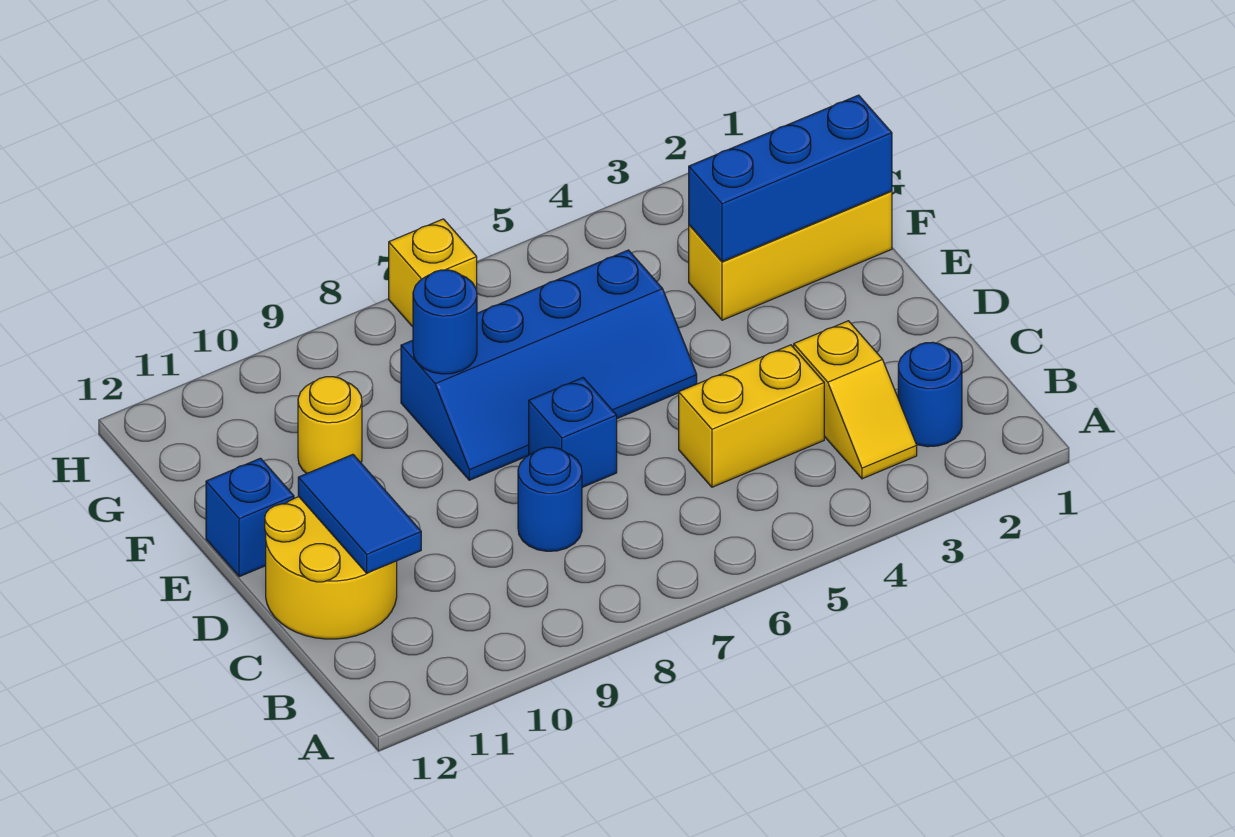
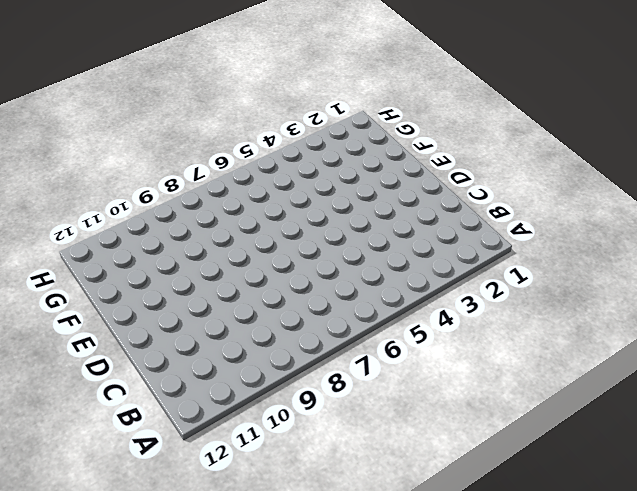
none -> blue round brick B2 level 1
none -> yellow slope B3:C3 level 1 top C
none -> yellow brick C4:C5 level 1

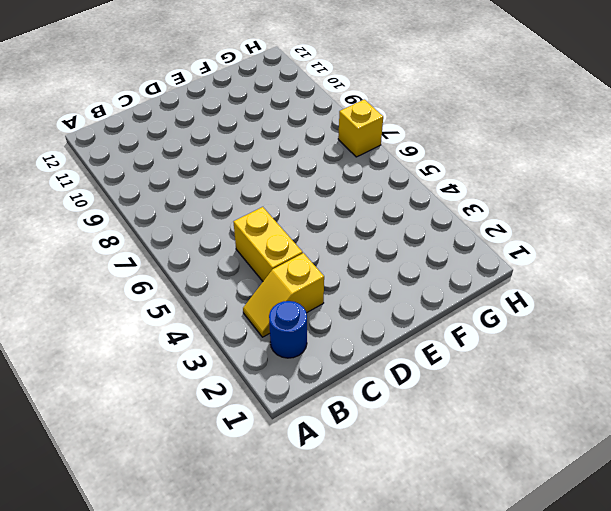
none -> blue round brick C8 level 1
none -> yellow round brick C11:D12 level 1
none -> blue brick D7 level 1

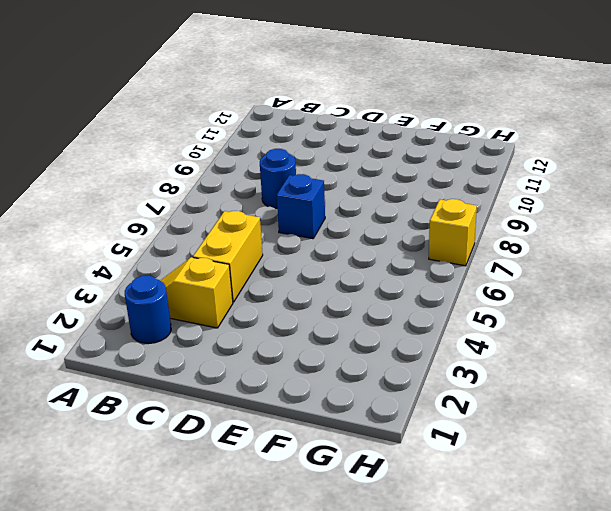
none -> yellow round brick C11:D12 level 1
none -> blue slope E5:F8 level 1 top F
none -> blue brick E12 level 1

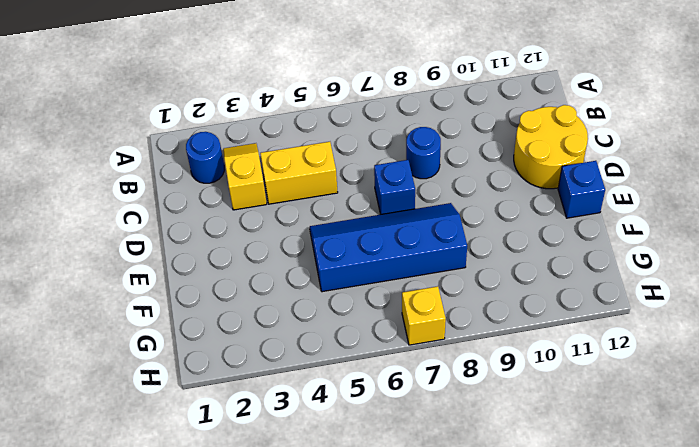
none -> yellow brick F1:F3 level 1
none -> yellow round brick F10 level 1
none -> blue tile C11:D11 level 2

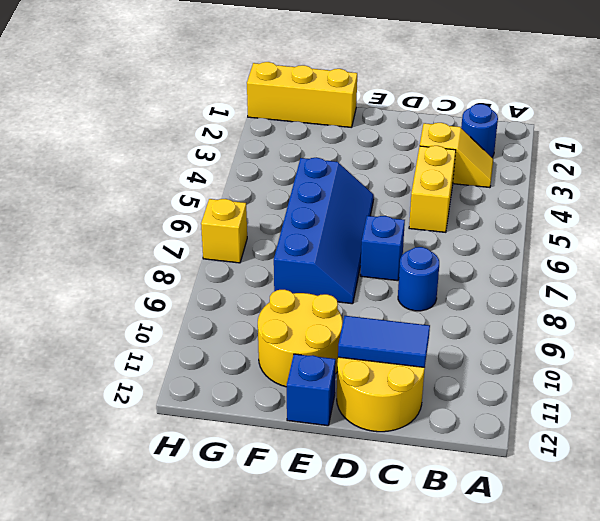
yellow round brick E10:F11 level 1 -> yellow round brick F10 level 1
yellow brick F1:H1 level 1 -> yellow brick F1:F3 level 1
none -> blue brick F1:F3 level 2
none -> blue round brick F8 level 2

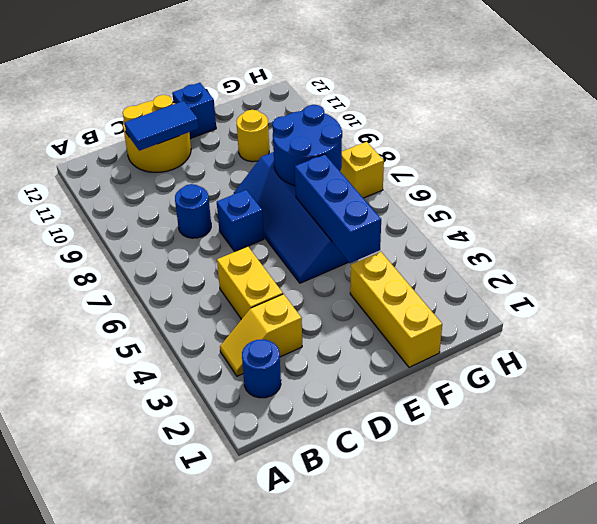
blue brick F4:F6 level 2 -> blue brick F1:F3 level 2
blue round brick F7:G8 level 2 -> blue round brick F8 level 2

